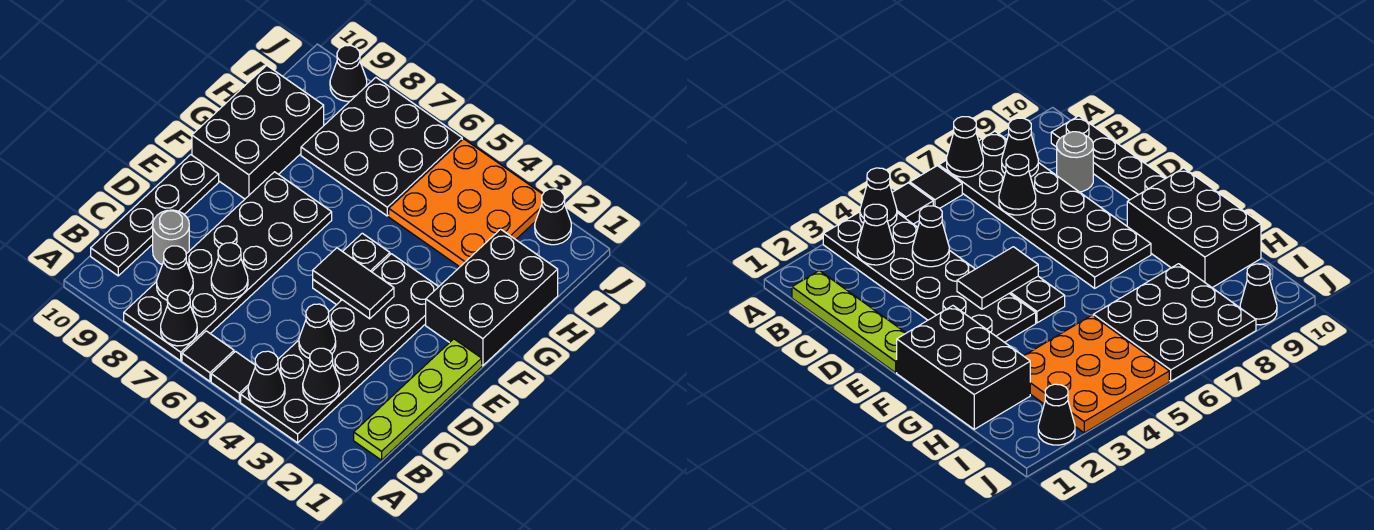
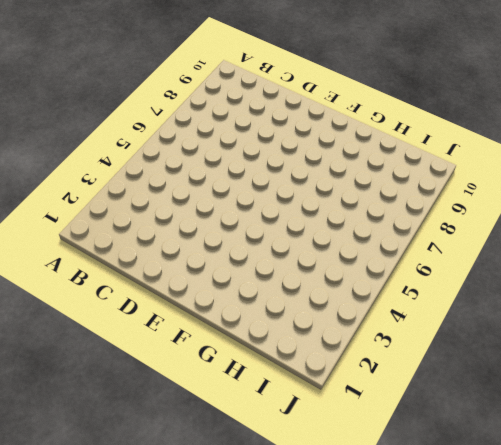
none -> black plate A3:F4 level 1
none -> black tile A5 level 1
none -> black tile A6 level 1

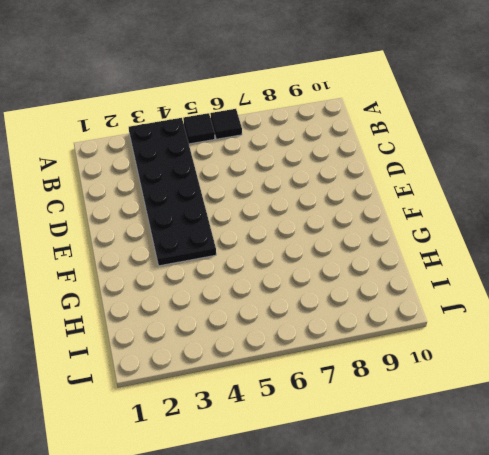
none -> black plate A7:F8 level 1
none -> lime plate B1:E1 level 1
none -> black plate B10:E10 level 1

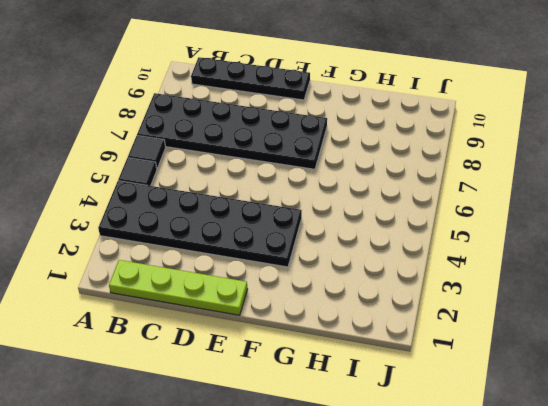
none -> grey round brick C9 level 1
none -> black plate E5:F5 level 1
none -> black brick F1:H2 level 1

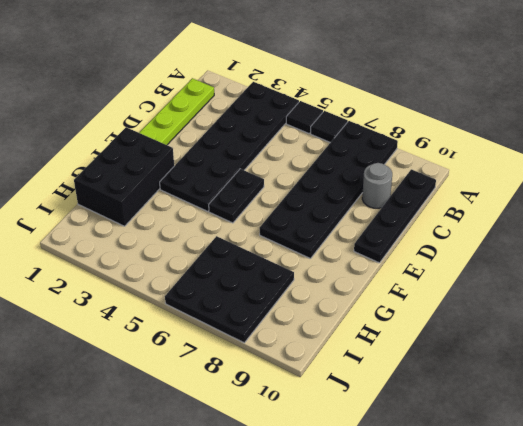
none -> black brick F9:H10 level 1
none -> orange plate H3:J5 level 1
none -> black cone J2 level 1

